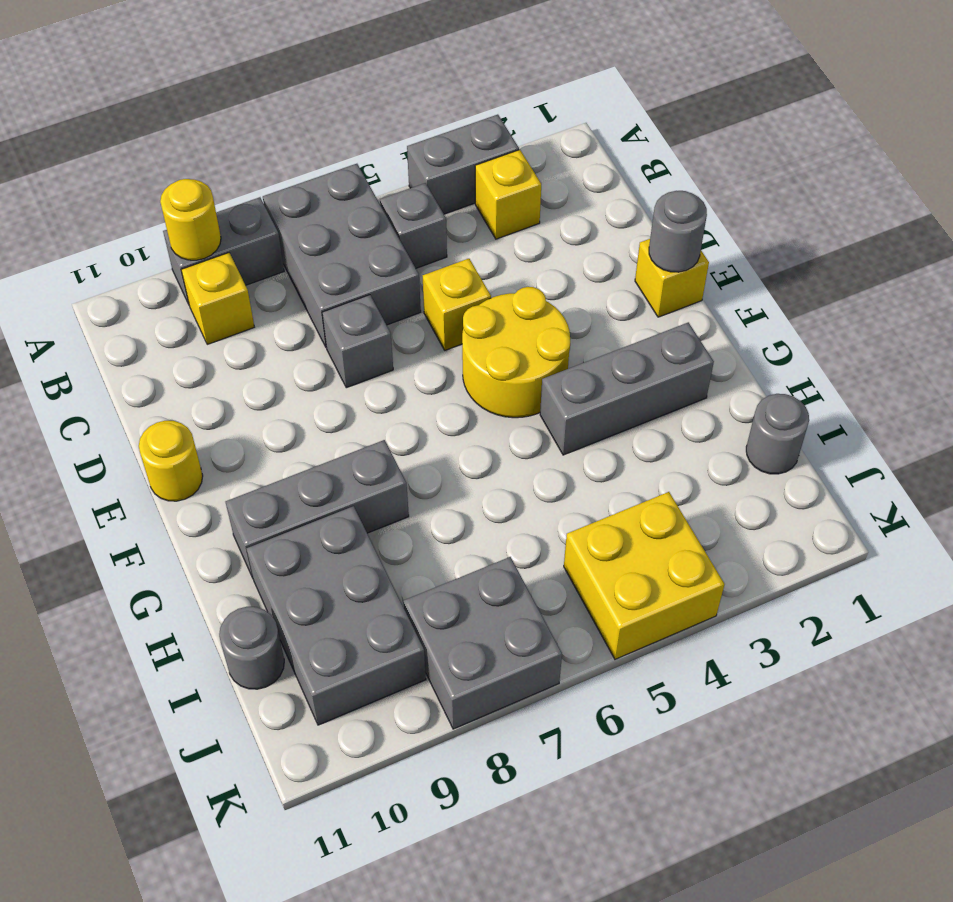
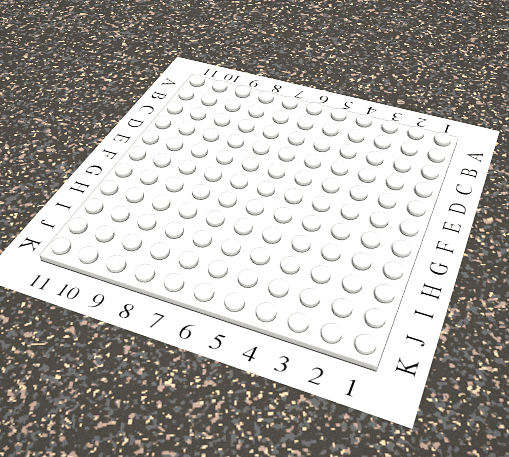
none -> grey brick A3:A4 level 1
none -> grey brick A6:C7 level 1
none -> grey brick A8:A9 level 1

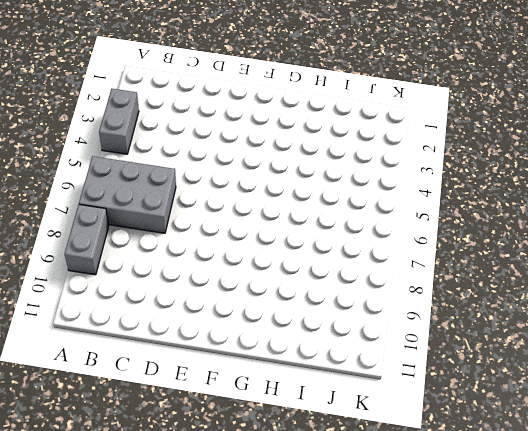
none -> yellow brick B3 level 1
none -> grey brick B5 level 1
none -> yellow brick B9 level 1

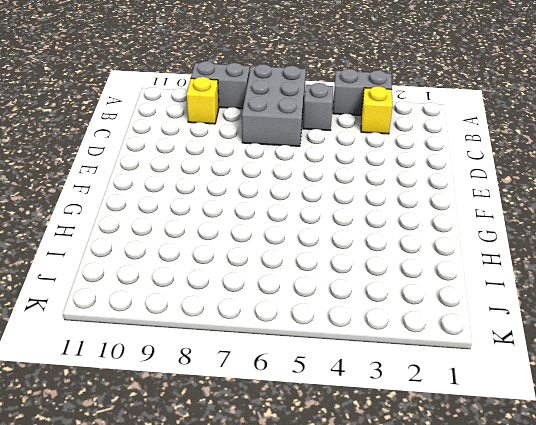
none -> yellow brick D5 level 1
none -> grey brick D7 level 1
none -> yellow brick E1 level 1

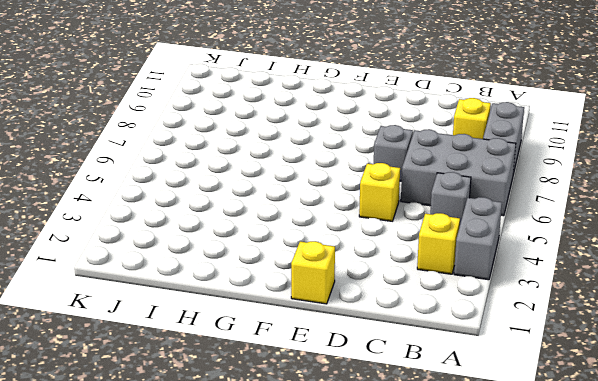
none -> yellow round brick E4:F5 level 1
none -> yellow round brick E11 level 1
none -> grey brick G2:G4 level 1

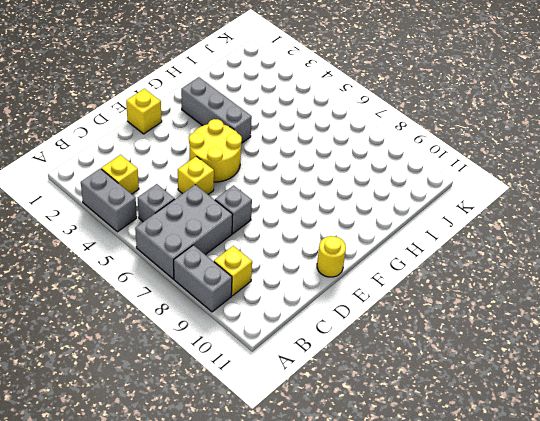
none -> grey brick G8:G10 level 1
none -> grey brick H9:J10 level 1
none -> grey round brick I1 level 1

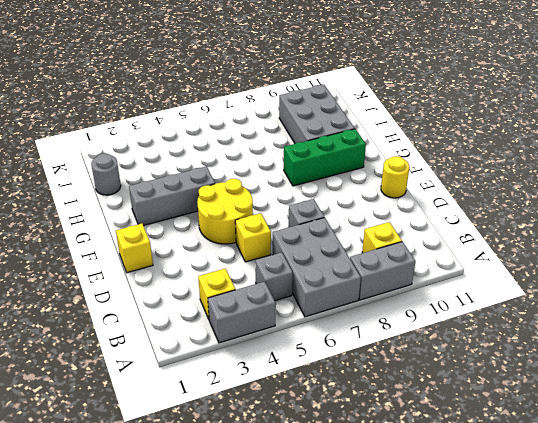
green brick G8:G10 level 1 -> grey brick G8:G10 level 1
none -> grey round brick I11 level 1
none -> yellow brick J4:K5 level 1
none -> grey brick J7:K8 level 1

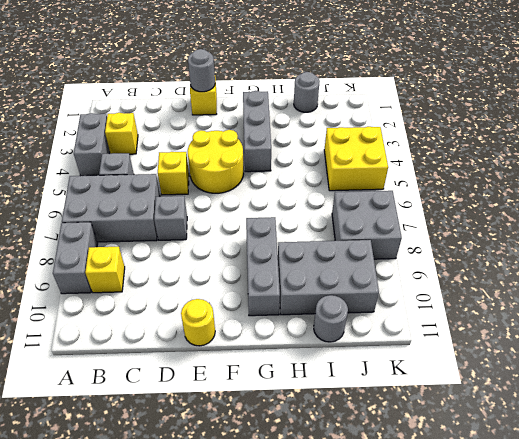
none -> yellow round brick A9 level 2

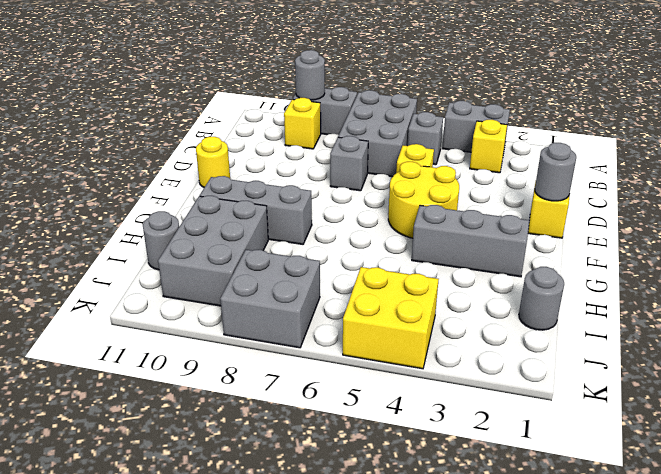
grey round brick A9 level 2 -> yellow round brick A9 level 2

